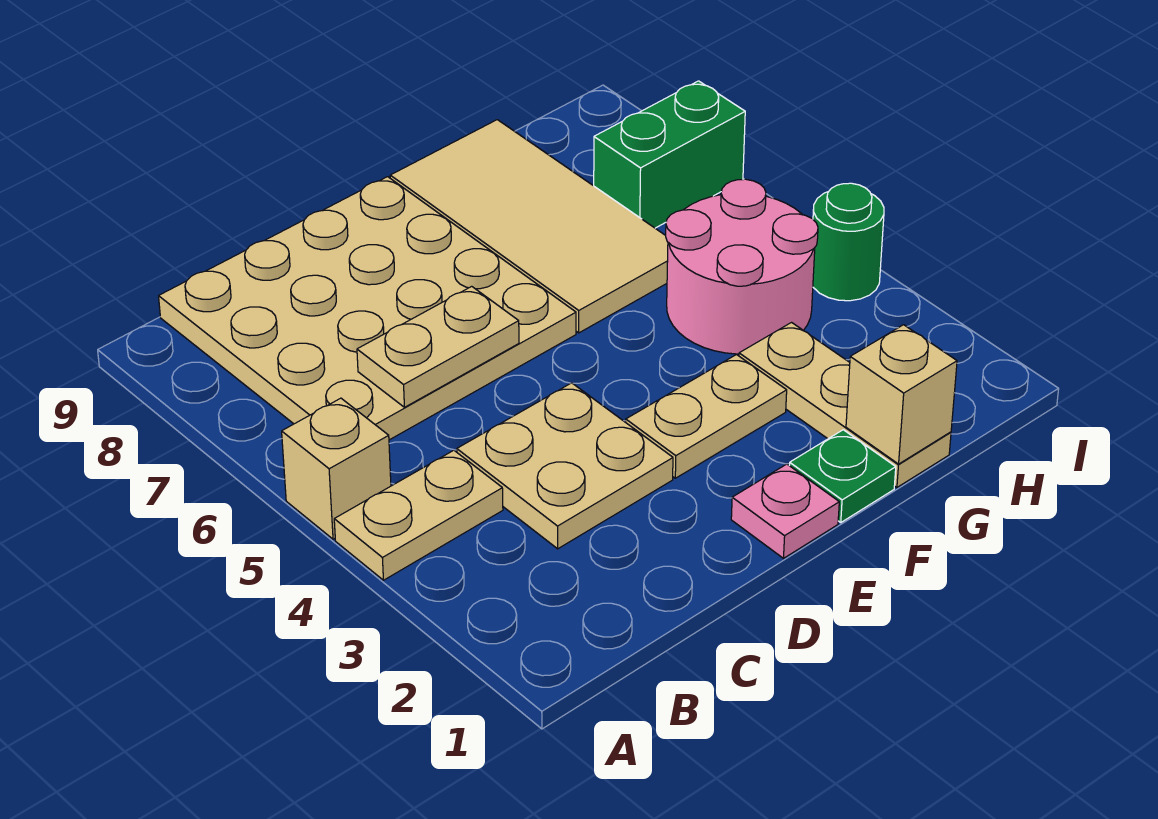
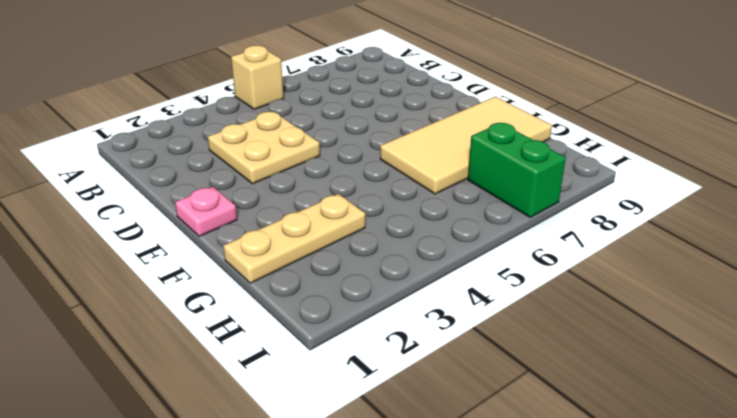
none -> tan plate A4:B4 level 1
none -> tan plate B6:E9 level 1
none -> tan plate E3:F3 level 1

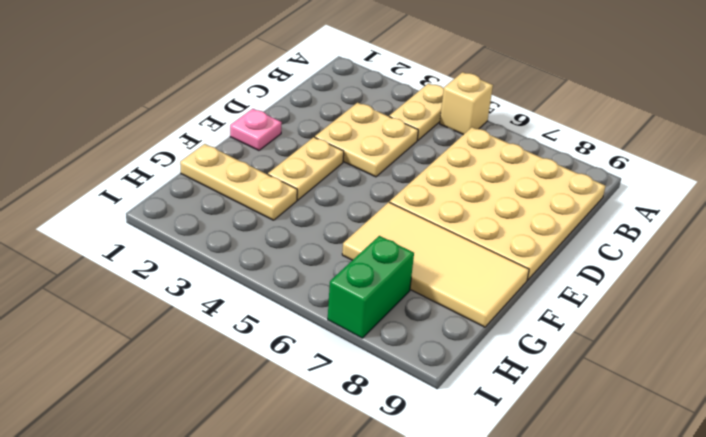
none -> green plate F1 level 1
none -> pink round brick G4:H5 level 1
none -> green round brick I4 level 1

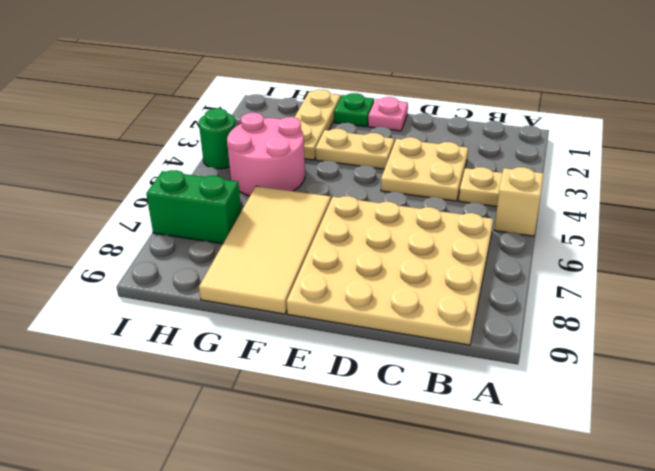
none -> tan plate C6:D6 level 2
none -> tan brick G1 level 2

